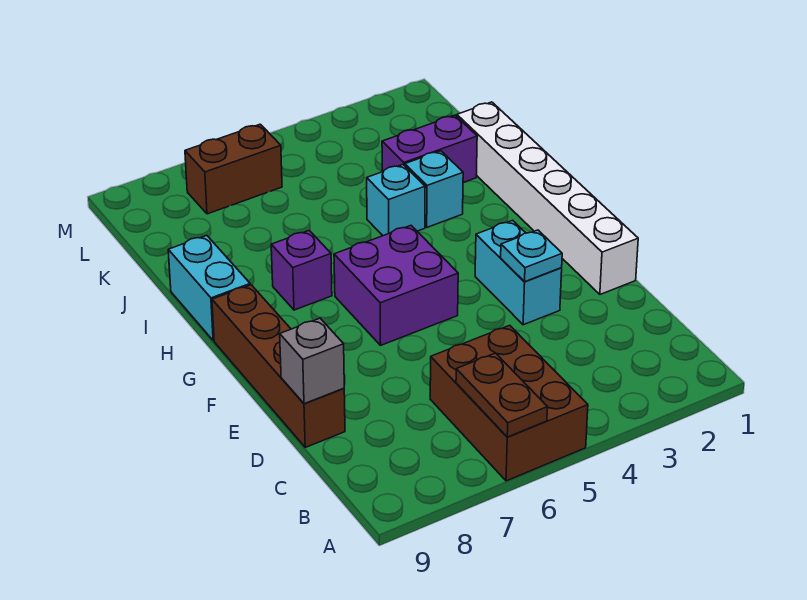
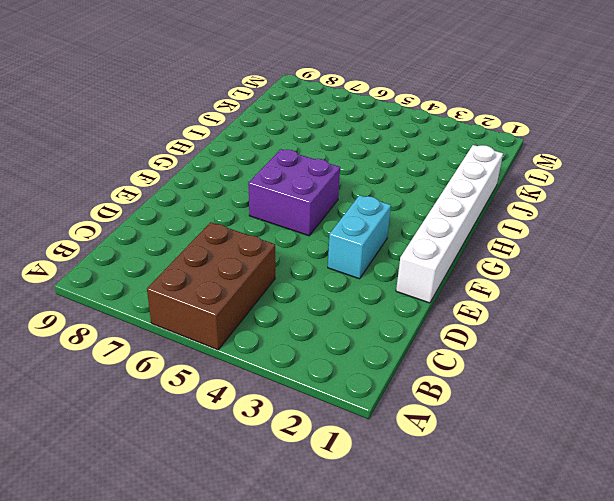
none -> brown brick D9:G9 level 1
none -> purple brick H7 level 1
none -> cyan brick H9:I9 level 1

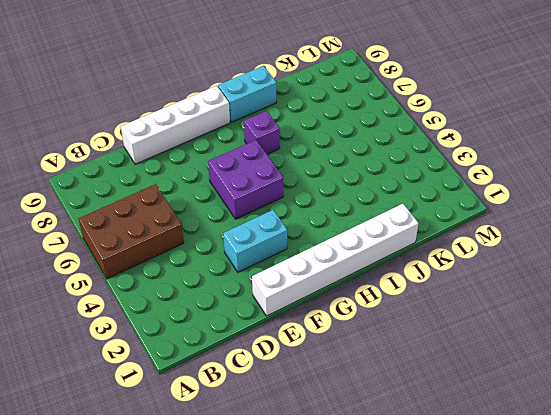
white brick D9:G9 level 1 -> brown brick D9:G9 level 1
none -> cyan brick I3 level 1
none -> cyan brick I4 level 1
none -> purple brick J2:J3 level 1

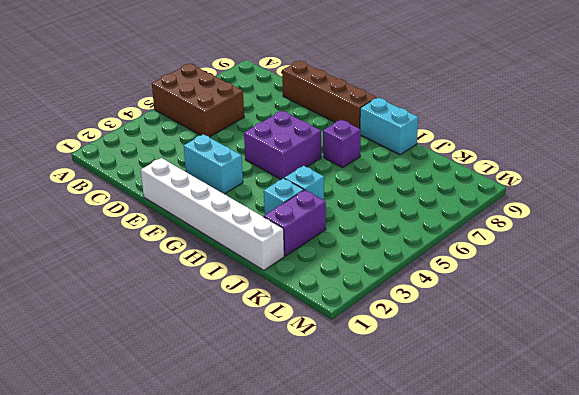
none -> brown brick L6:L7 level 1
none -> brown plate A6:B6 level 2
none -> grey brick D9 level 2

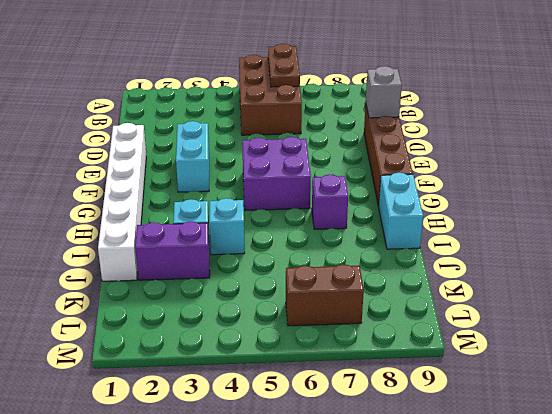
none -> cyan plate E3 level 2

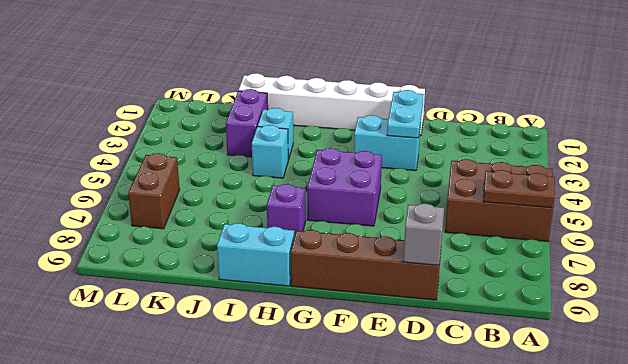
cyan plate E2:E3 level 2 -> cyan plate E3 level 2

